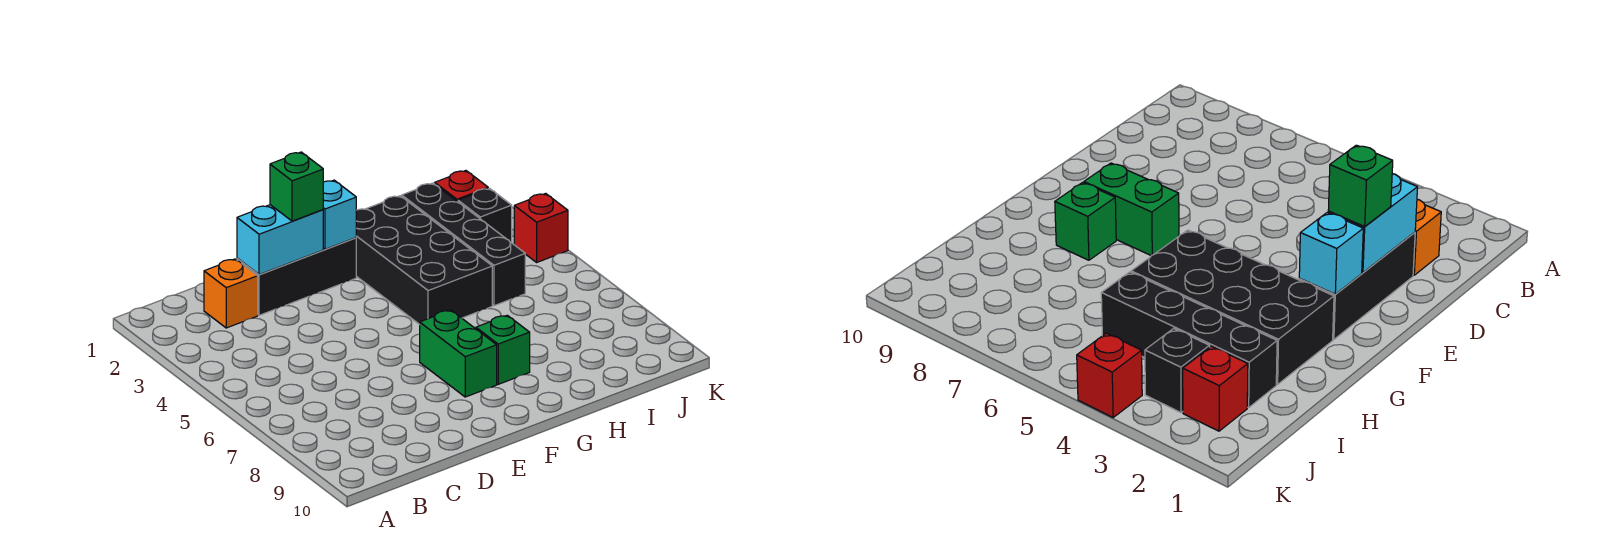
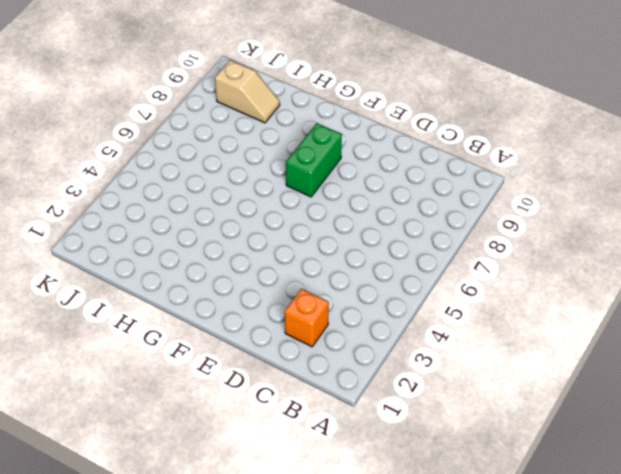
tan slope I9:J9 level 1 top J -> none
none -> black brick D2:F2 level 1
none -> black brick G2:H5 level 1
none -> green brick G8 level 1

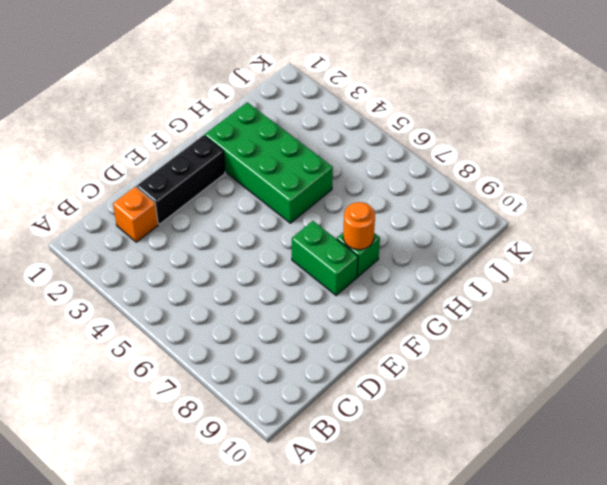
green brick G2:H5 level 1 -> black brick G2:H5 level 1
orange round brick G8 level 2 -> none
none -> black brick I2:I5 level 1
none -> red brick J2 level 1
none -> black brick J3 level 1

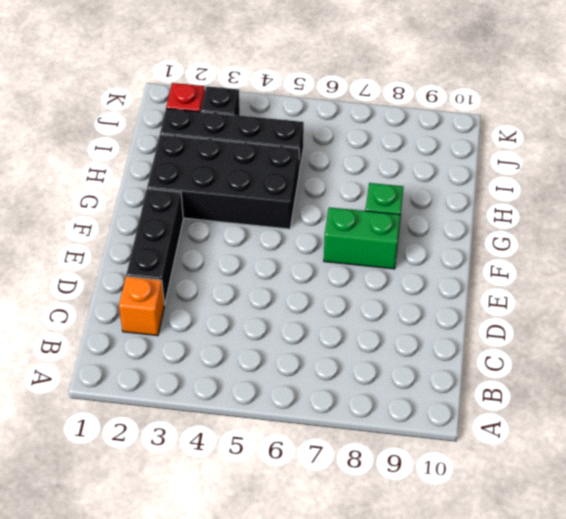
none -> red brick K4 level 1
none -> cyan brick D2:E2 level 2
none -> cyan brick F2 level 2

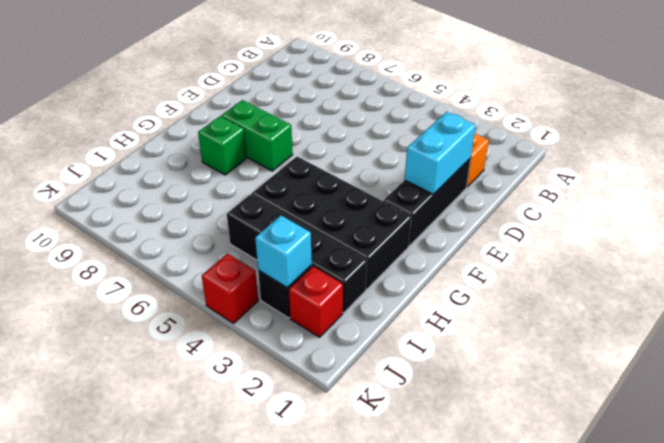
cyan brick J3 level 2 -> cyan brick F2 level 2
none -> green brick E2 level 3

